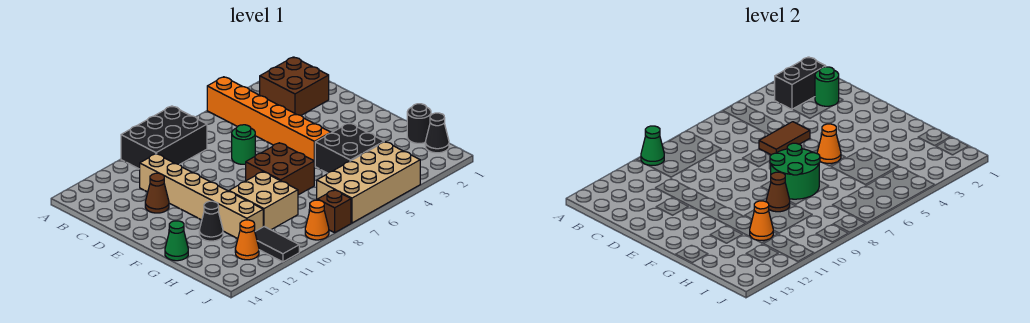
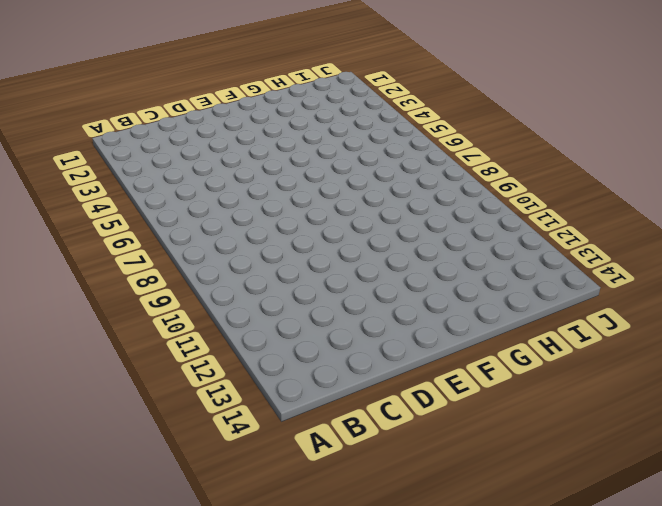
none -> orange brick A5:F5 level 1
none -> black brick A8:B10 level 1
none -> brown brick B2:C3 level 1

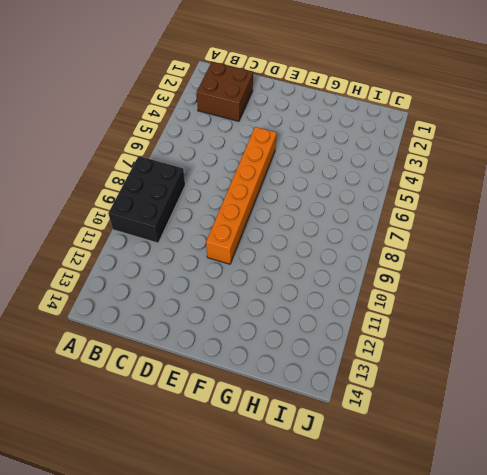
orange brick E5:E10 level 1 -> orange brick A5:F5 level 1
none -> tan brick C11:H11 level 1
none -> green round brick D7 level 1
none -> brown cone D12 level 1

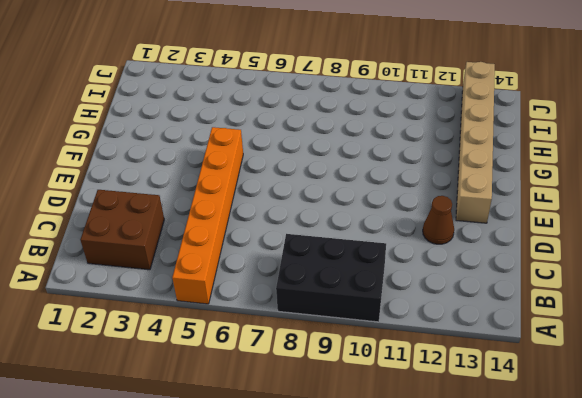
tan brick E13:J13 level 1 -> tan brick C11:H11 level 1
none -> green round brick D7 level 1
none -> brown brick F7:G8 level 1
none -> black brick G4:H5 level 1

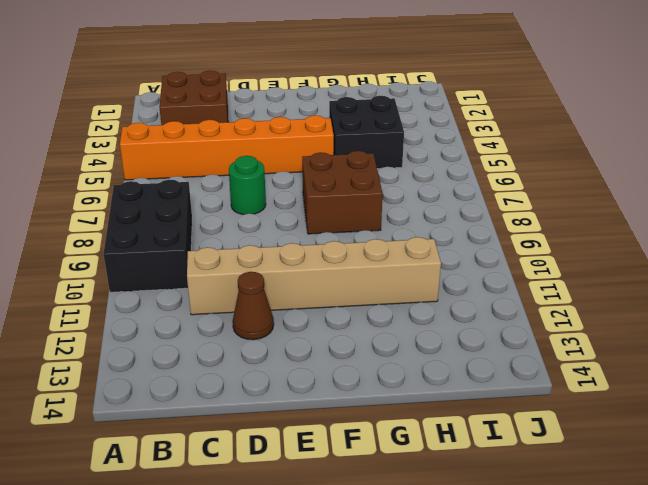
none -> tan brick G9:H10 level 1
none -> black cone G12 level 1
none -> green cone G14 level 1

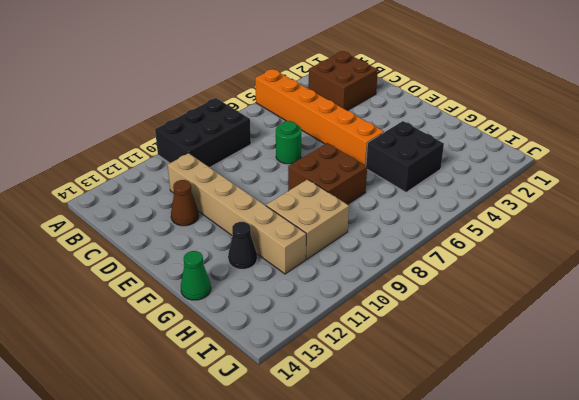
none -> black round brick H1 level 1
none -> black cone I1 level 1
none -> tan brick I4:J7 level 1

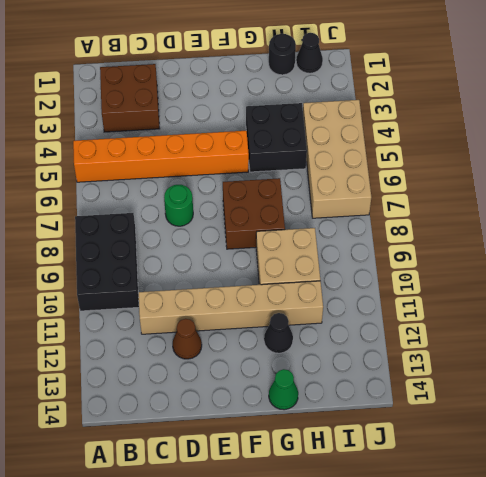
none -> black tile I11:J11 level 1
none -> orange cone I12 level 1
none -> brown brick J8 level 1

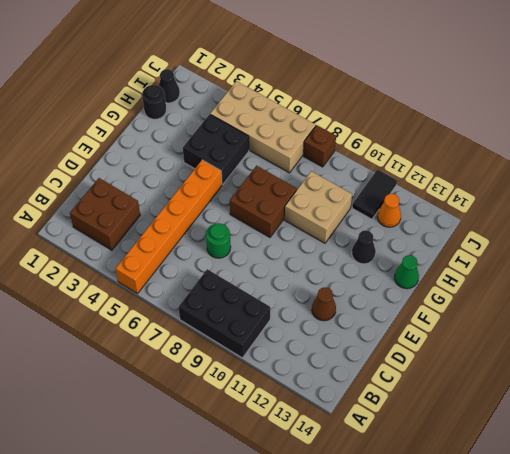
none -> tan brick C11:H11 level 1
none -> orange cone J9 level 1
none -> green cone A10 level 2

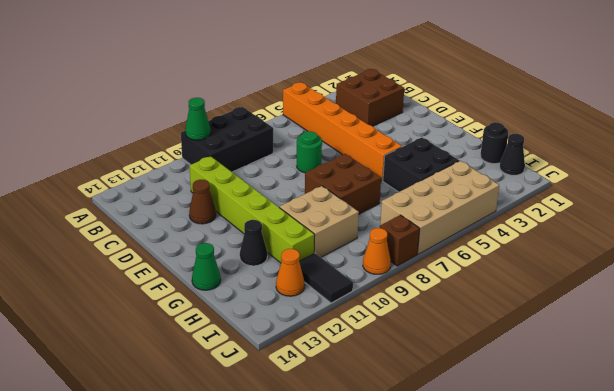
lime brick C11:H11 level 1 -> tan brick C11:H11 level 1
none -> black brick B2:B3 level 2
none -> green round brick C2 level 2
none -> brown tile D5:D6 level 2

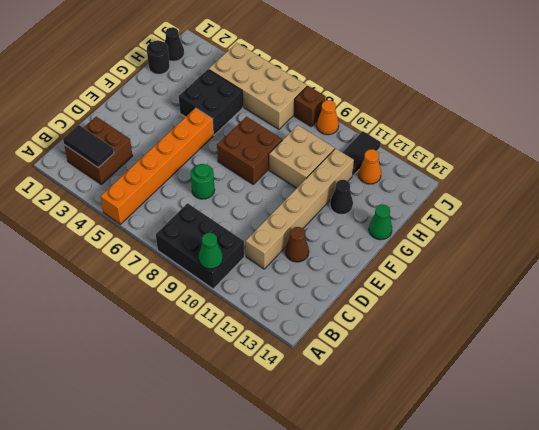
black tile B2:B3 level 2 -> black brick B2:B3 level 2
none -> green round brick C2 level 2
none -> brown tile D5:D6 level 2
none -> orange cone F5 level 2

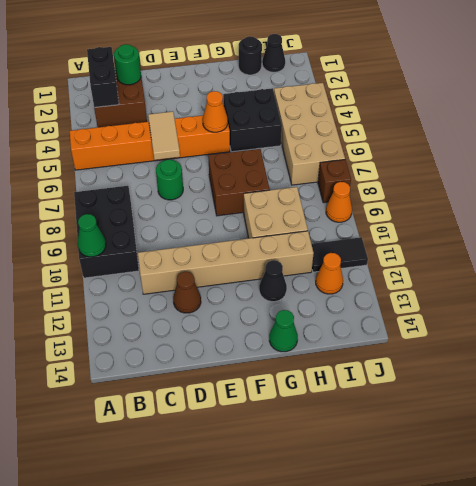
tan tile D5:D6 level 2 -> brown tile D5:D6 level 2
none -> green round brick F7:G8 level 2
none -> brown cone G9 level 2
none -> orange cone H11 level 2

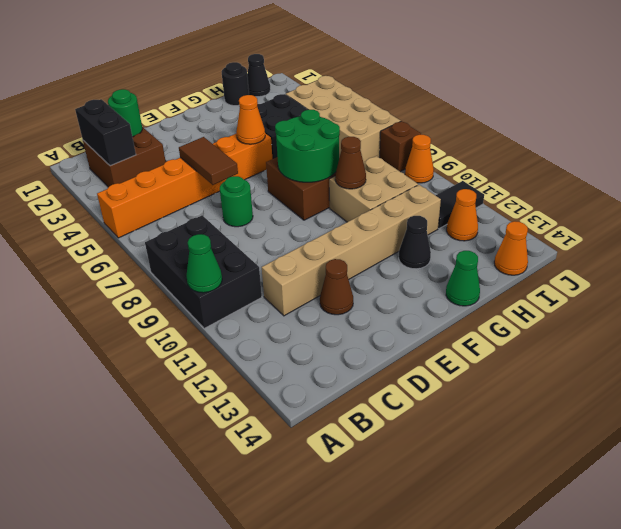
orange cone I14 level 1 -> orange cone H11 level 2

